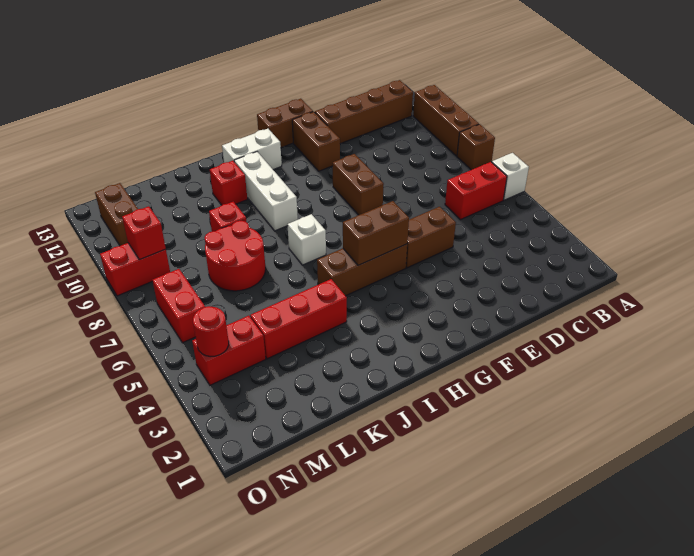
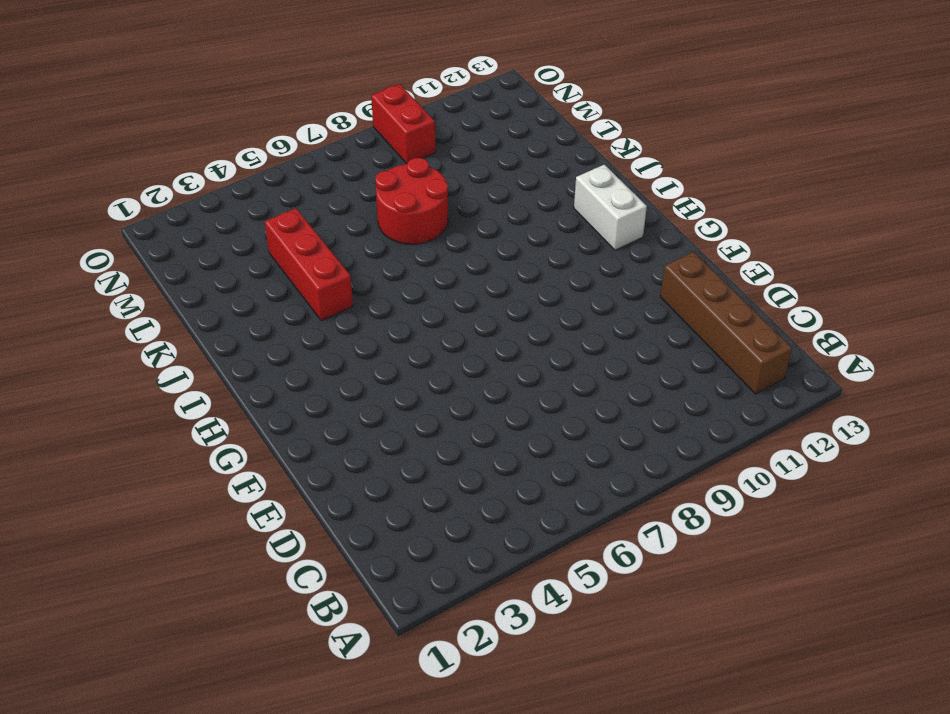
none -> white brick A6 level 1
none -> brown brick A8 level 1
none -> brown brick A9:A11 level 1

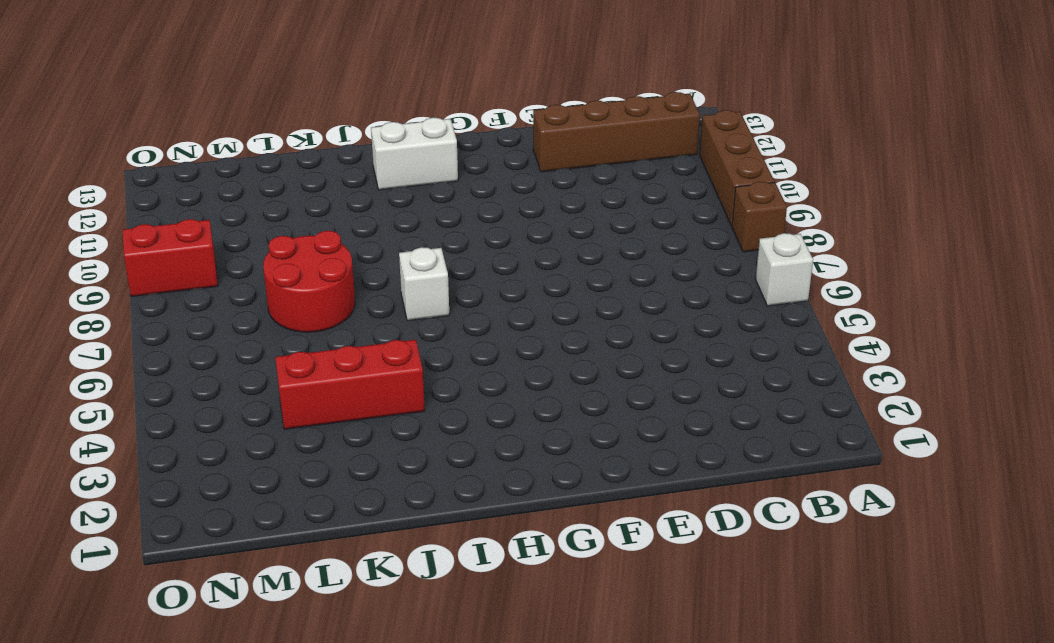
none -> red brick B6:C6 level 1
none -> brown brick E5:F5 level 1
none -> brown brick F8:F9 level 1

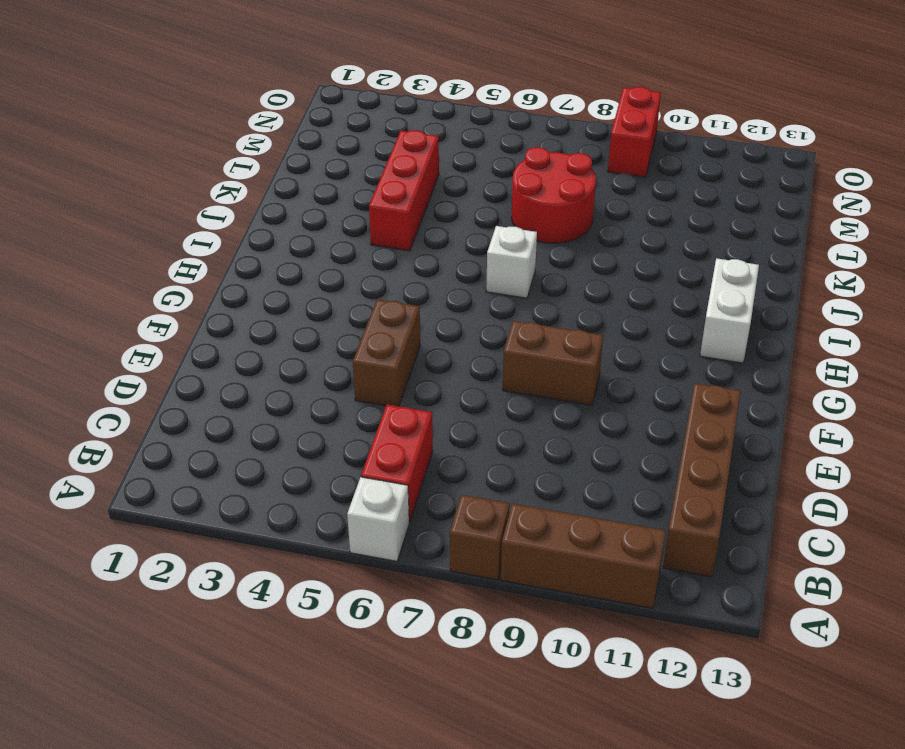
none -> brown brick F11:F12 level 1
none -> brown brick F13:G13 level 1
none -> brown brick G5:I5 level 1

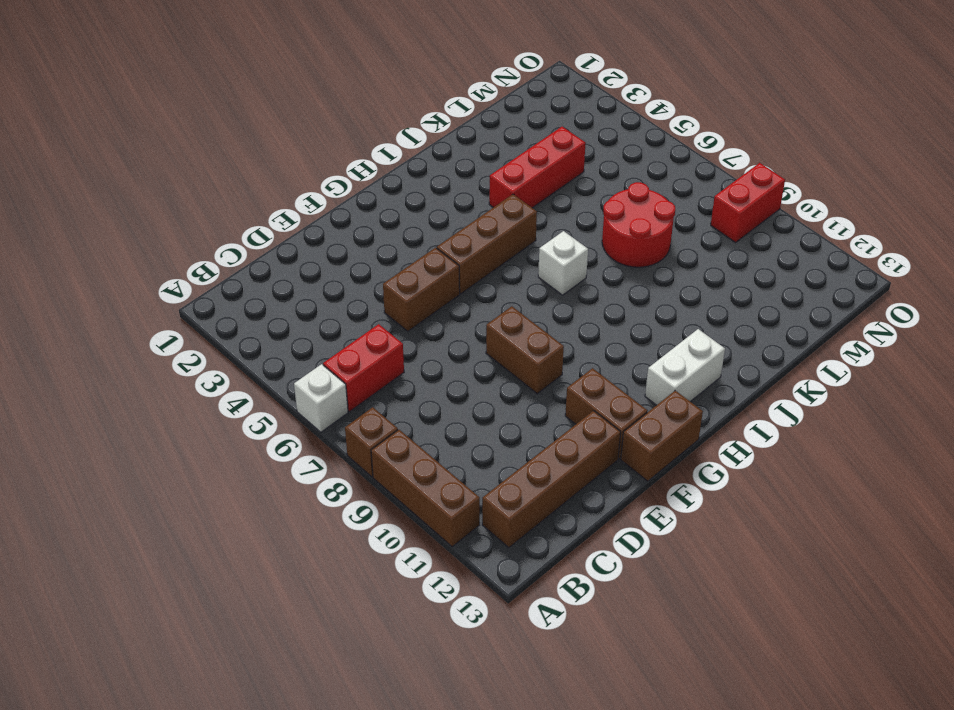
none -> white brick I9:I11 level 1
none -> red brick J11 level 1
none -> red brick K9 level 1

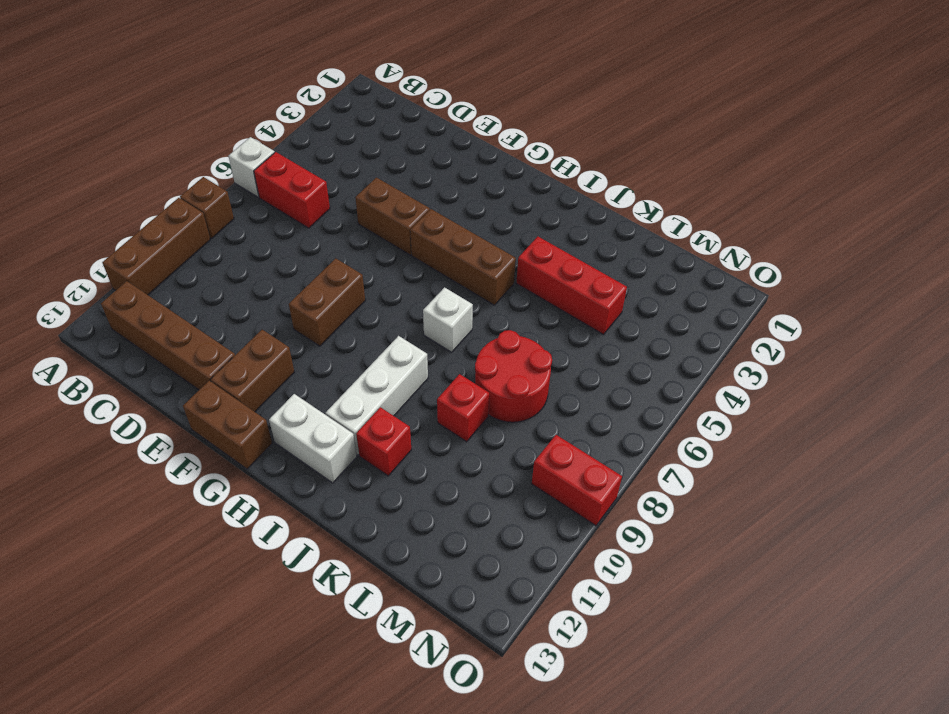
none -> red brick M4:N4 level 1
none -> red brick N6:N7 level 1
none -> brown brick N11:N12 level 1

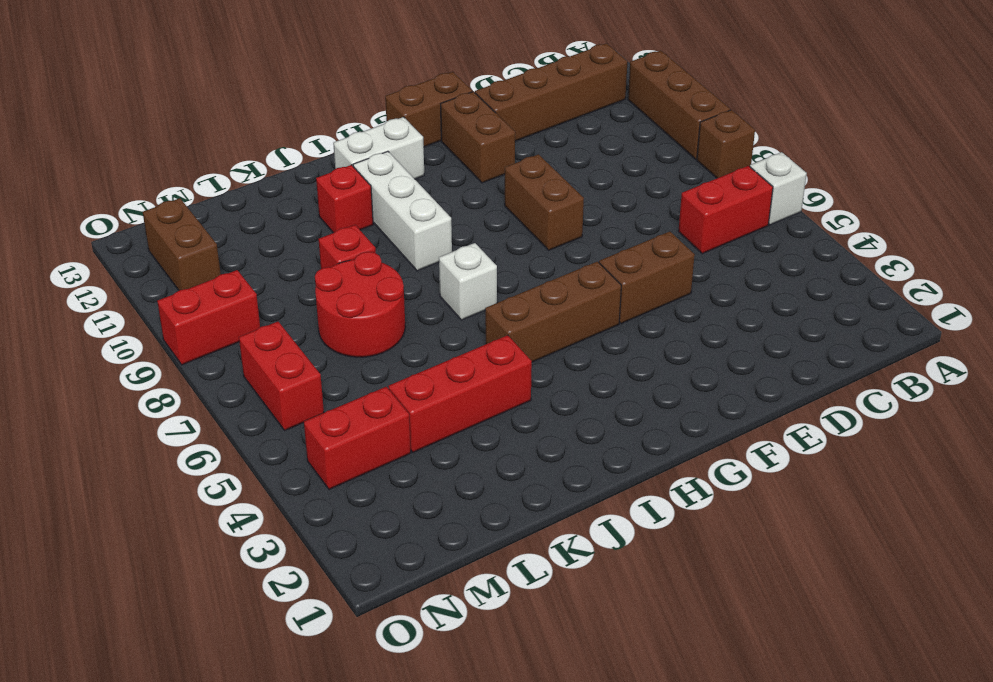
none -> brown brick G5:H5 level 2
none -> red round brick N4 level 2
none -> red brick N9 level 2

